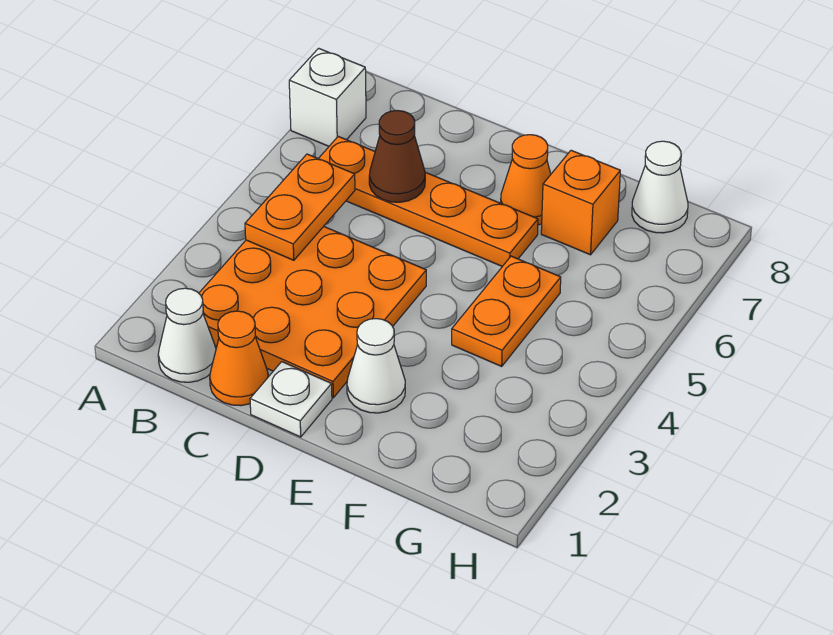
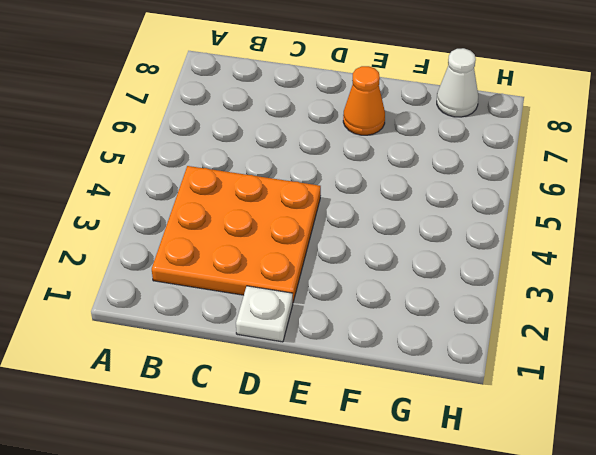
none -> white brick A7 level 1
none -> white cone B1 level 1
none -> orange plate B6:E6 level 1

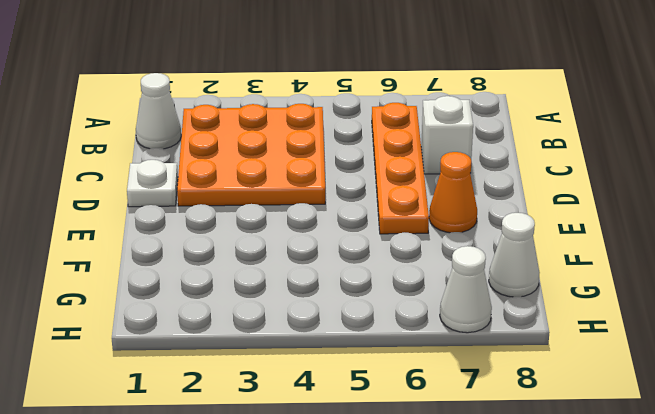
white brick C7 level 1 -> white brick A7 level 1
white cone H7 level 1 -> white cone E2 level 1
none -> orange cone C1 level 1
none -> orange plate F4:F5 level 1
none -> orange brick F7 level 1

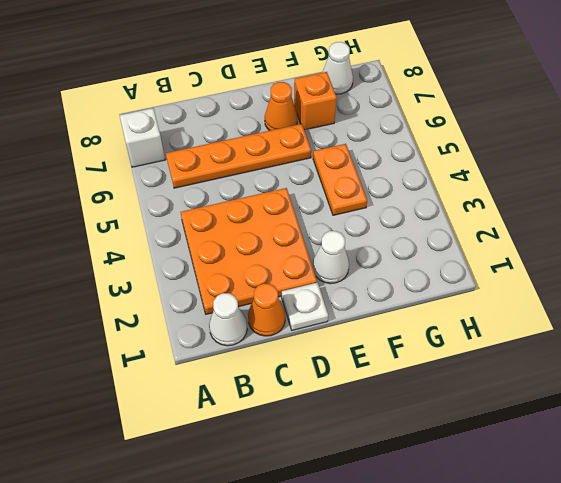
none -> orange plate B4:B5 level 2
none -> brown cone C6 level 2

